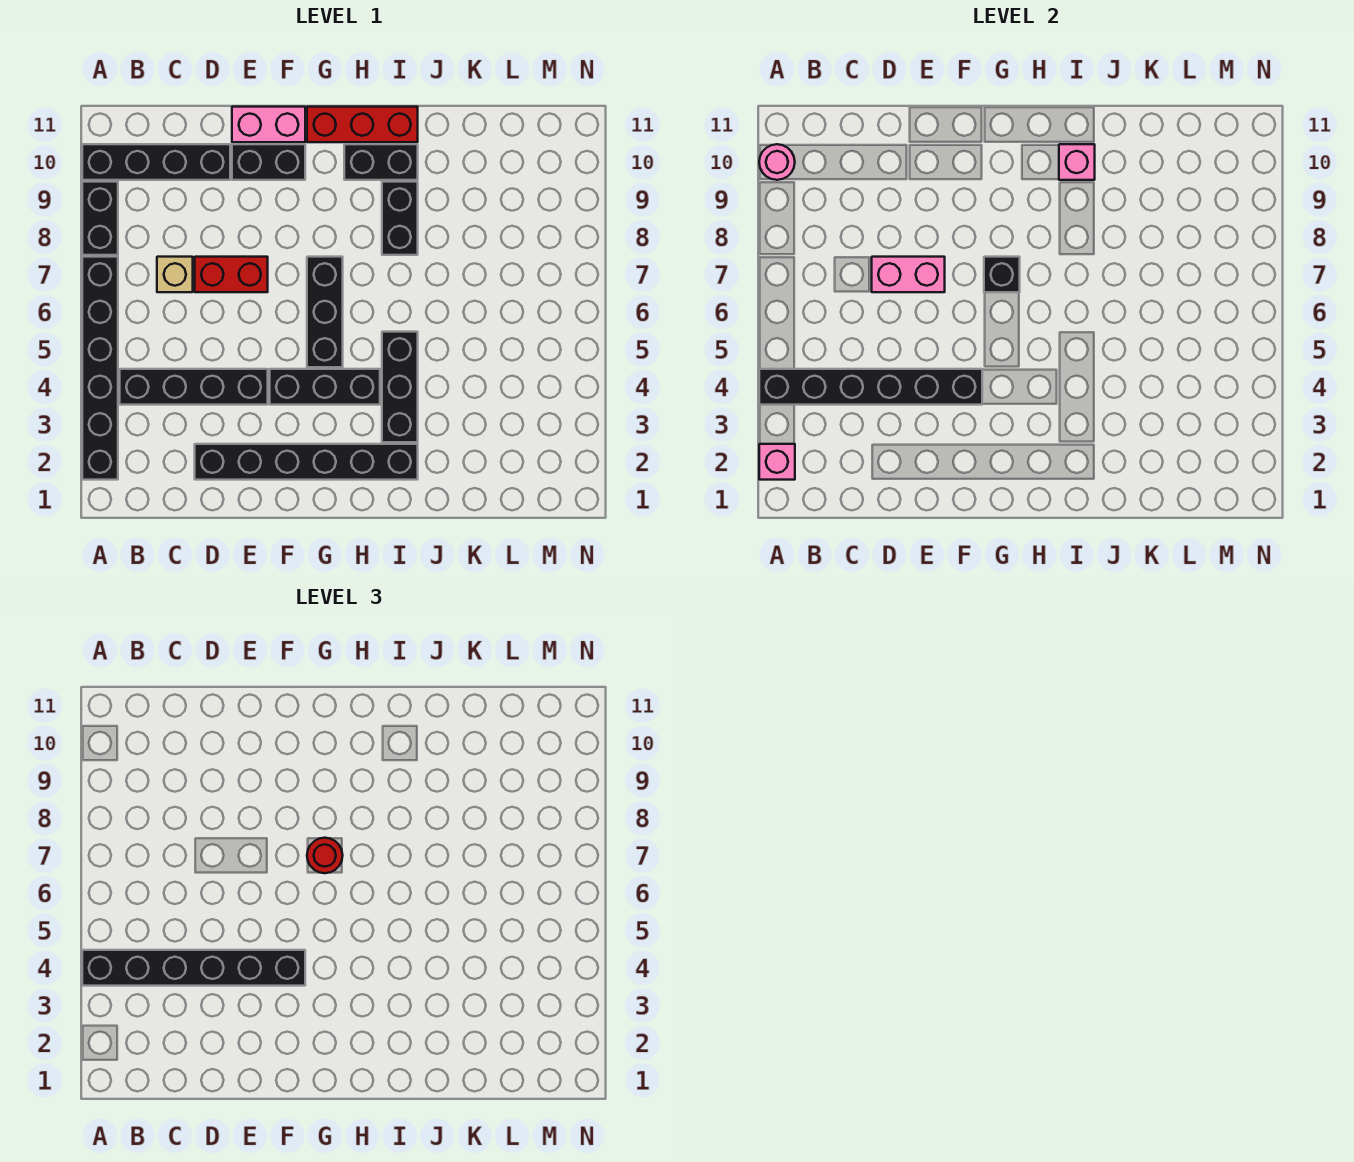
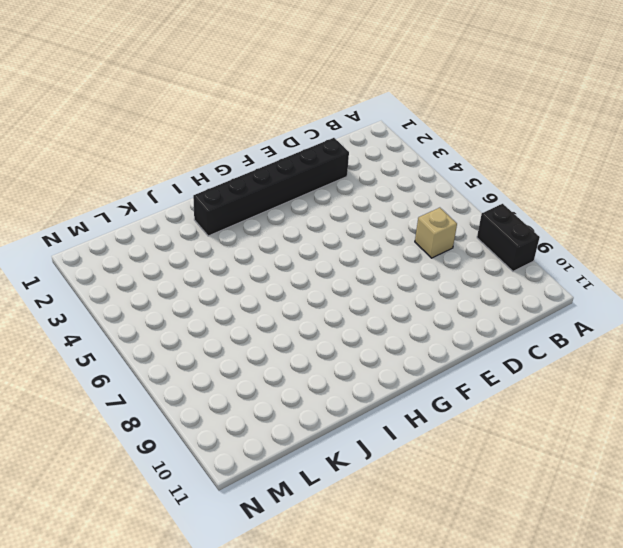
none -> black brick A2:A7 level 1
none -> black brick A10:D10 level 1
none -> black brick B4:E4 level 1

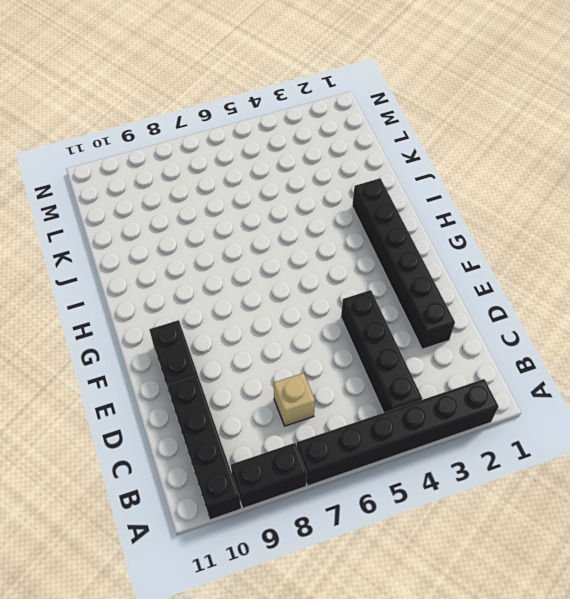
none -> red brick D7:E7 level 1
none -> pink brick E11:F11 level 1
none -> black brick F4:H4 level 1

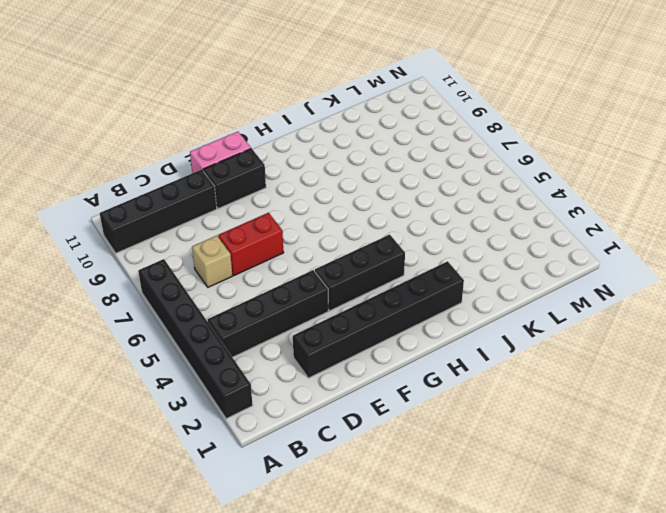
none -> black brick A8:A9 level 1
none -> black brick G5:G7 level 1
none -> red brick G11:I11 level 1

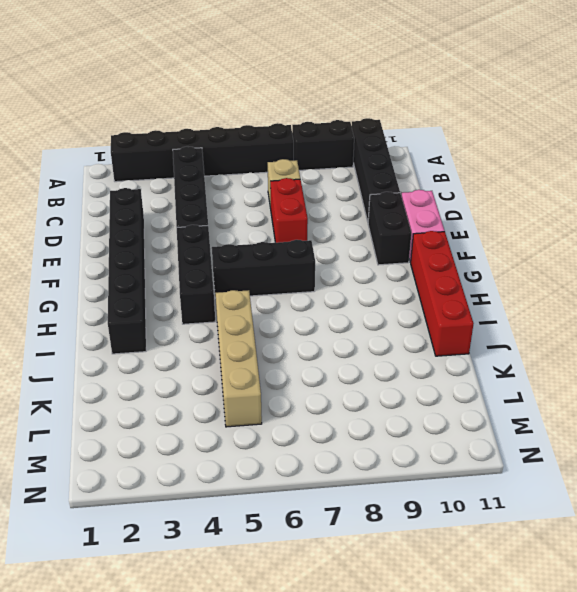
red brick G11:J11 level 1 -> red brick G11:I11 level 1
tan brick I5:L5 level 1 -> black brick I3:I5 level 1
none -> black brick H10:I10 level 1
none -> black brick I8:I9 level 1
none -> pink brick A2 level 2

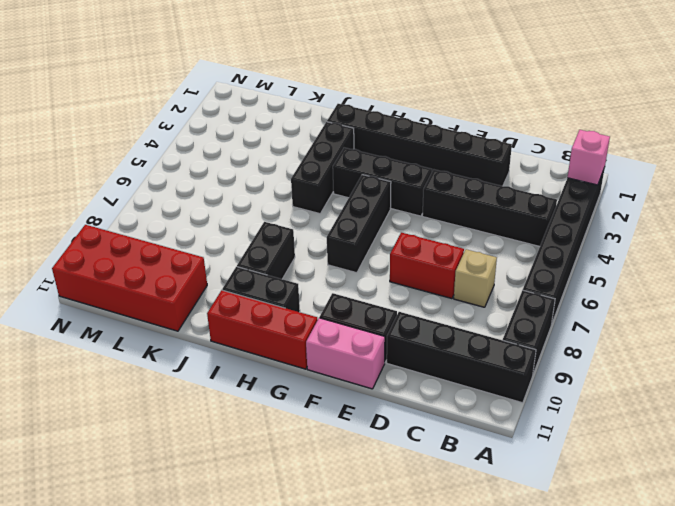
red brick K10:N11 level 1 -> none
none -> black brick A4:F4 level 2
none -> pink round brick A10 level 2
none -> pink brick D7:E7 level 2

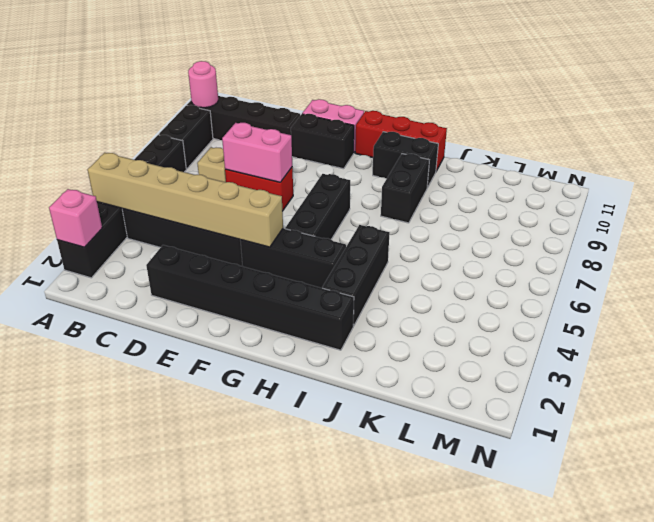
tan brick A4:F4 level 2 -> black brick A4:F4 level 2
none -> black brick G7 level 2
none -> pink brick I10 level 2
none -> black brick A4:F4 level 3

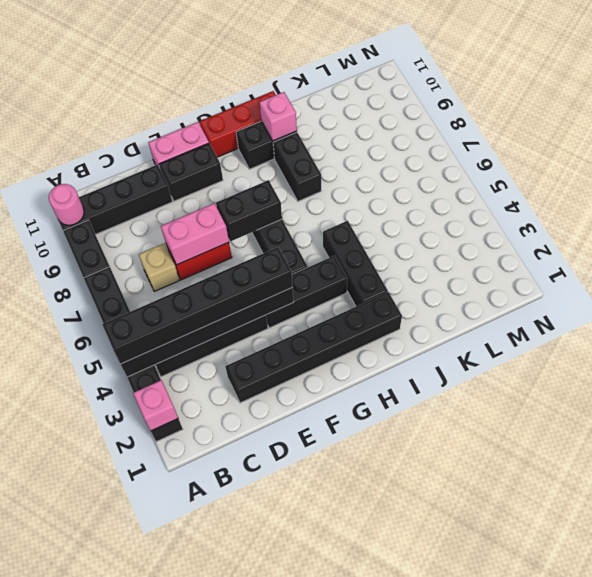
black brick F7:G7 level 2 -> black brick G7 level 2
none -> red round brick G7 level 3

